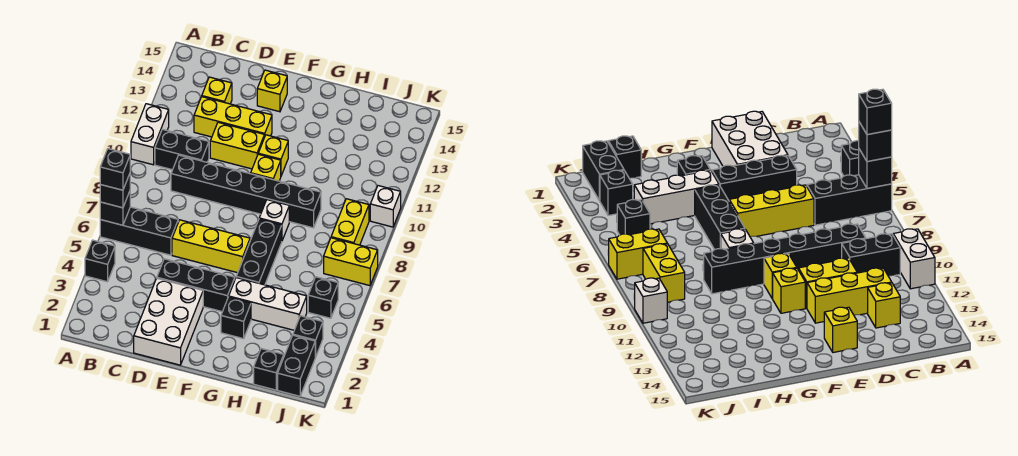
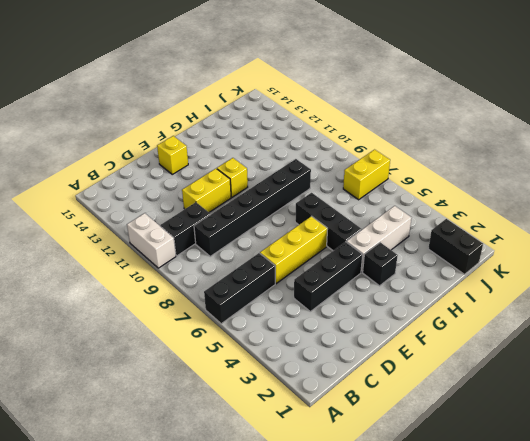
none -> black brick A4 level 1
none -> yellow brick C12:E12 level 1
none -> yellow brick C13 level 1

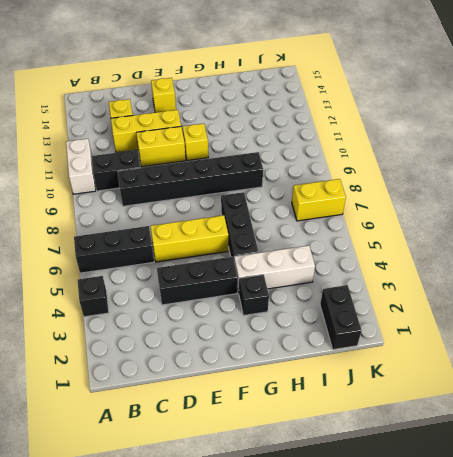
none -> white brick D1:E3 level 1
none -> yellow brick F10 level 1
none -> white brick G8 level 1

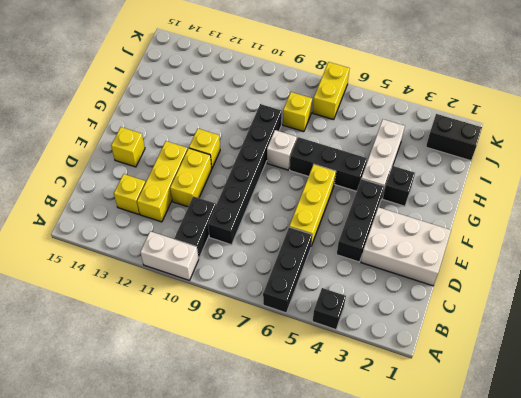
yellow brick I8 level 1 -> yellow brick F10 level 1
none -> black brick I1 level 1
none -> black brick J3 level 1
none -> black brick J5 level 1

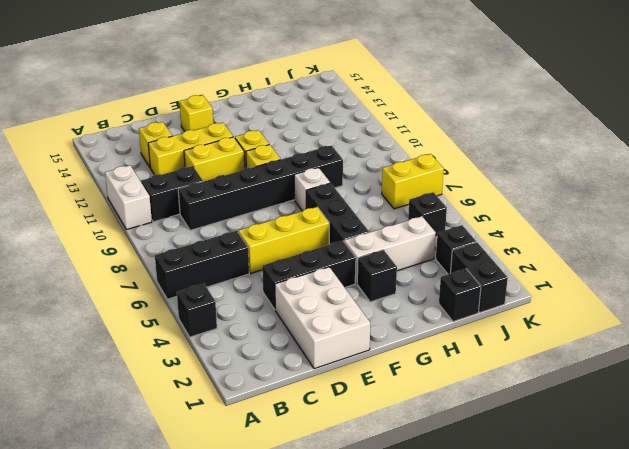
none -> yellow brick J8:J9 level 1
none -> white brick K10 level 1
none -> black brick A6 level 2

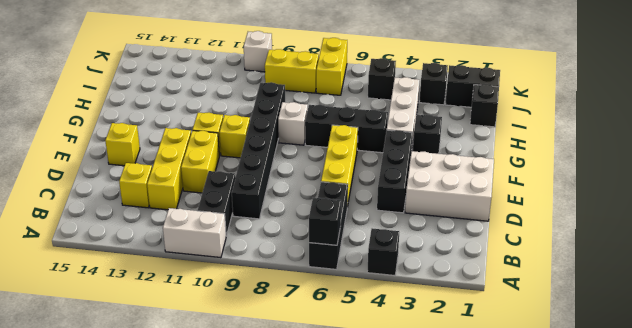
none -> black brick A6 level 3
none -> black brick A6 level 4

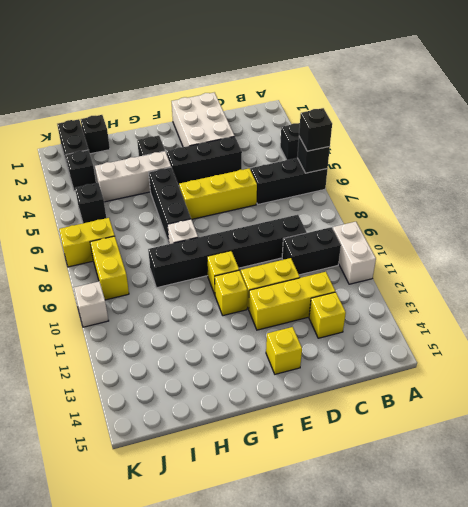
none -> black brick A6 level 4

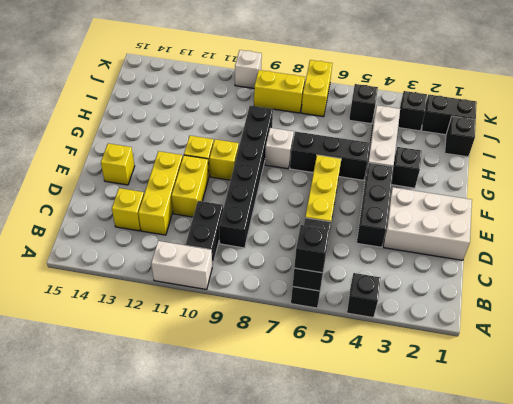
none -> black brick A6 level 4

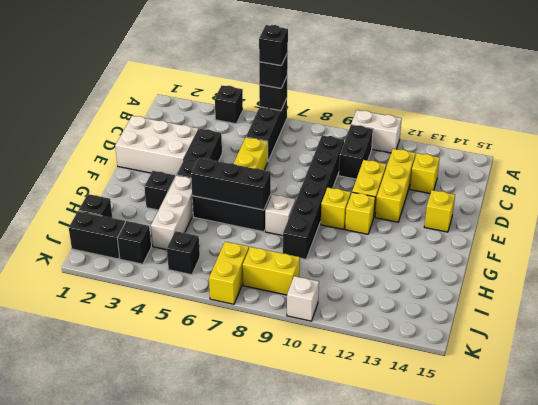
black brick G5:G7 level 2 -> none

